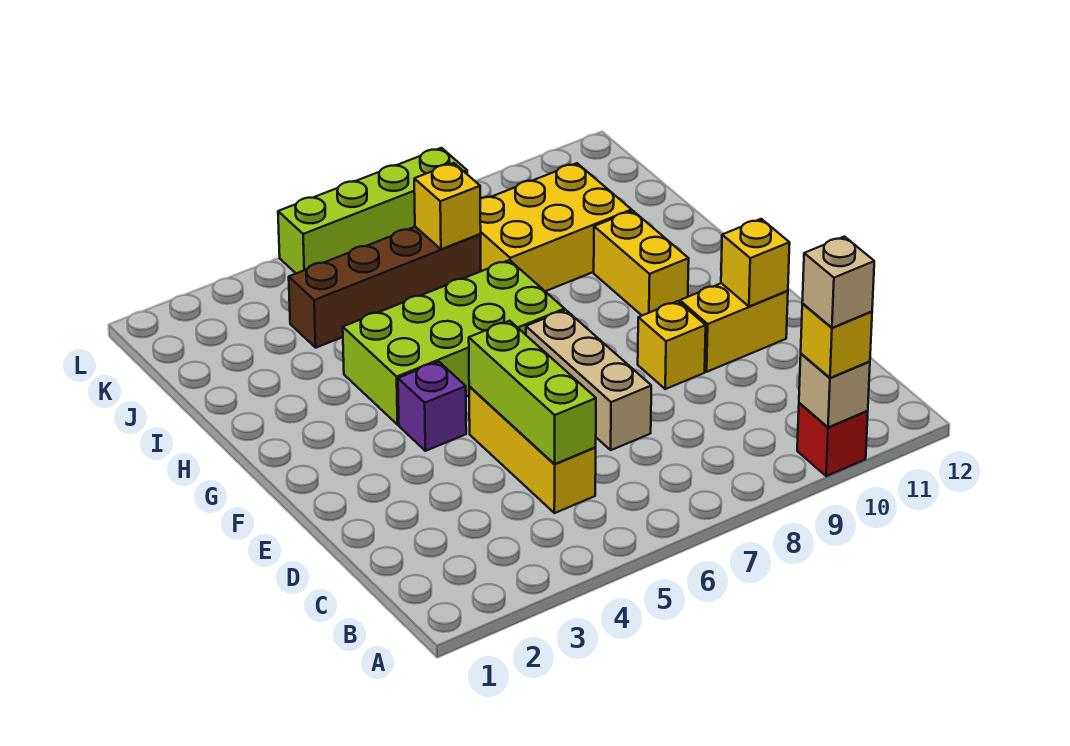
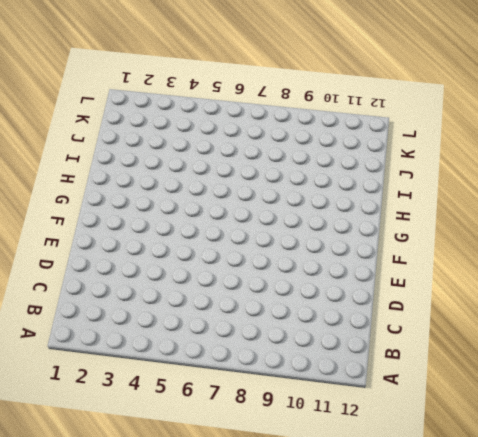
none -> red brick A10 level 1
none -> yellow brick C5:E5 level 1
none -> tan brick D7:F7 level 1

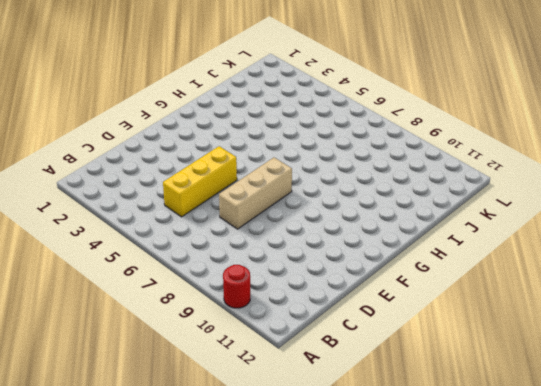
red round brick A10 level 1 -> red brick A10 level 1
none -> yellow brick E9 level 1
none -> yellow brick E10:E11 level 1
none -> purple brick F4 level 1

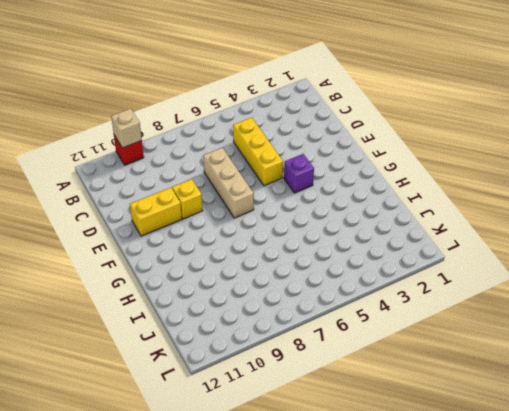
none -> lime brick G4:H7 level 1
none -> yellow brick G10:H10 level 1
none -> yellow brick I8:J10 level 1

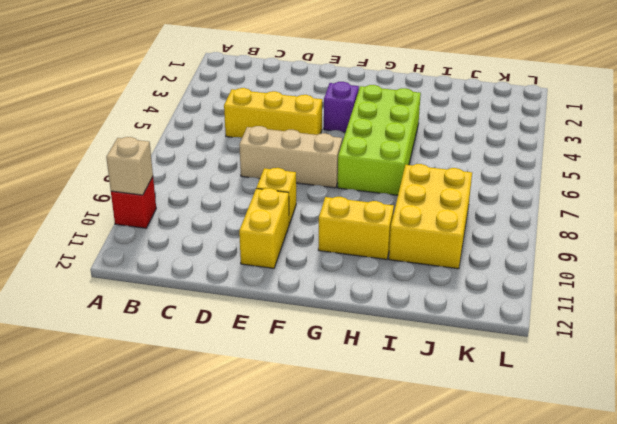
none -> brown brick J4:J7 level 1
none -> lime brick L5:L8 level 1
none -> lime brick C5:E5 level 2

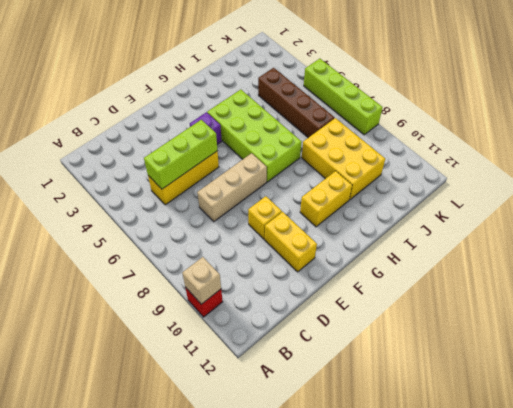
none -> yellow brick E11 level 2
none -> yellow brick J7 level 2
none -> yellow brick A10 level 3

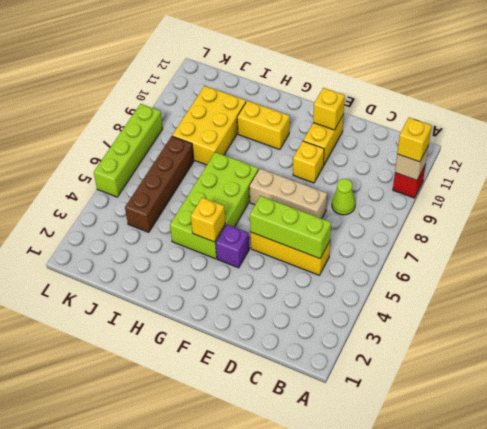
lime cone C8 level 1 -> none
yellow brick G4 level 2 -> yellow brick J7 level 2
none -> tan brick A10 level 4

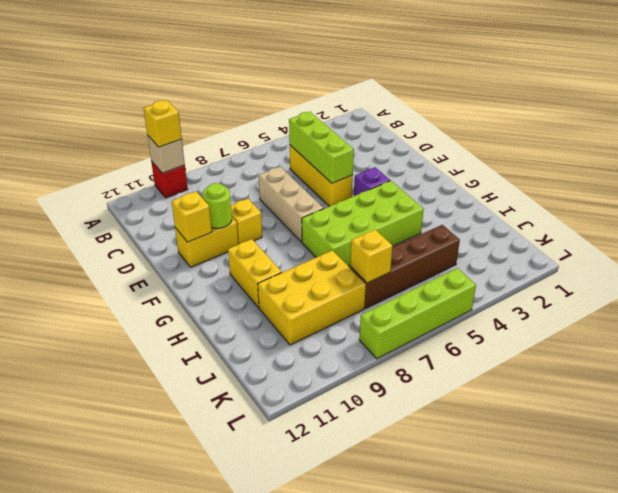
lime round brick E10 level 2 -> none
none -> tan brick A10 level 4

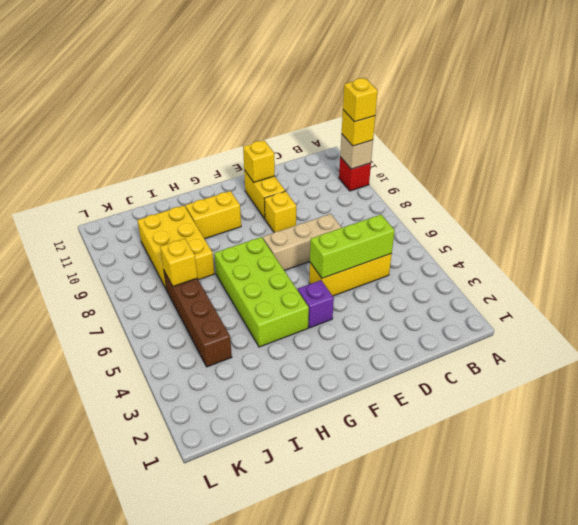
yellow brick A10 level 4 -> tan brick A10 level 4
none -> lime brick L5:L8 level 1

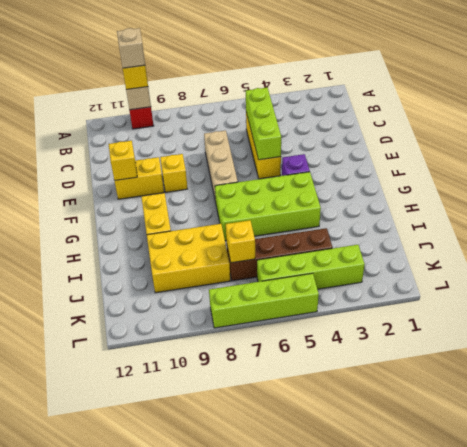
lime brick K3:K6 level 1 -> none

